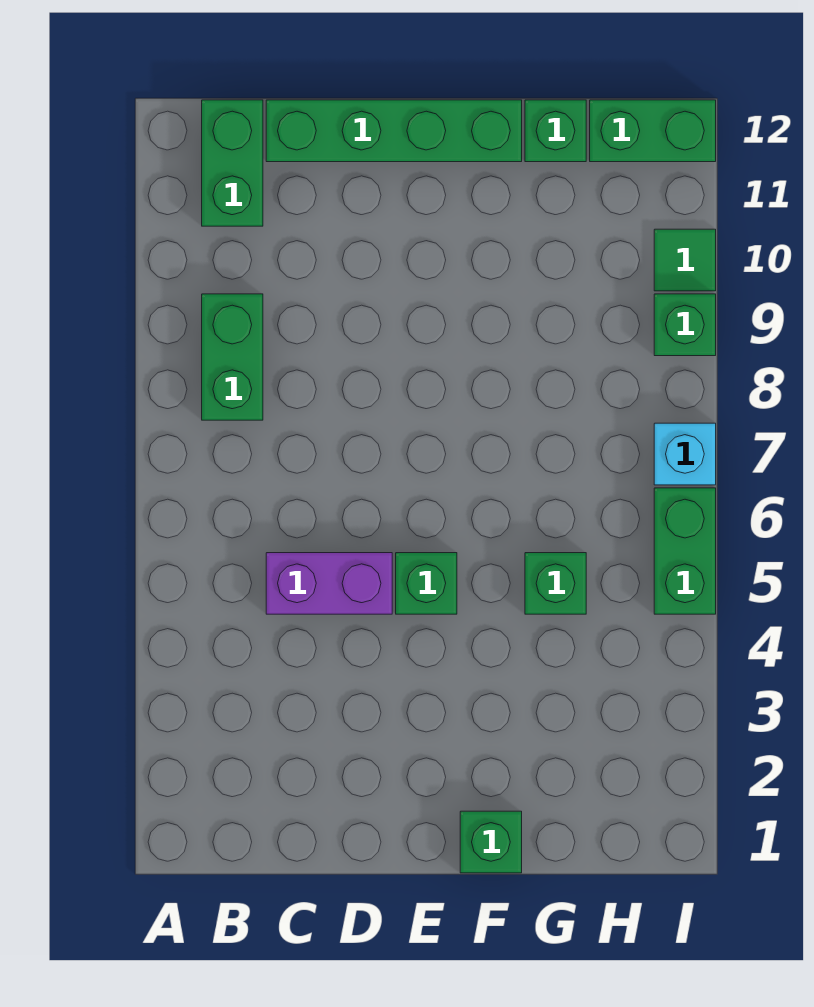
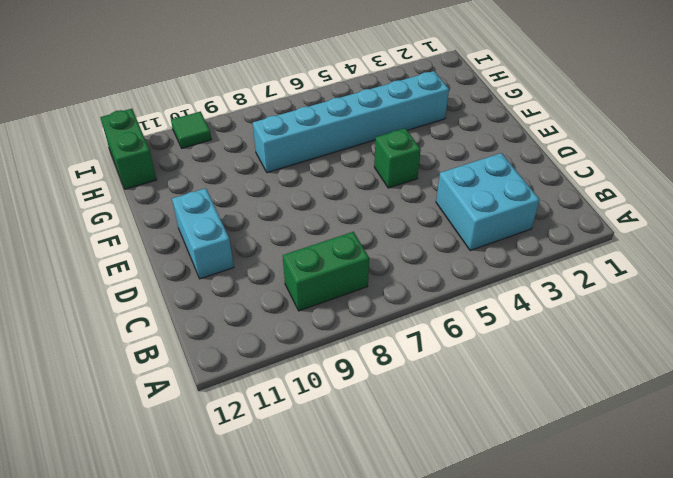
cyan brick B3:C4 level 1 -> none
cyan brick D11:E11 level 1 -> none
cyan brick G3:G8 level 1 -> green brick G5 level 1
none -> green brick B11:B12 level 1
none -> purple brick C5:D5 level 1
none -> green brick C12:F12 level 1

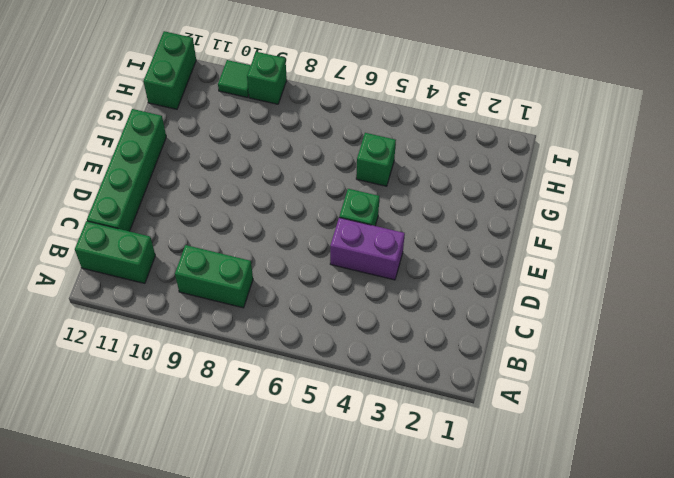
purple brick D4:D5 level 1 -> purple brick C5:D5 level 1
none -> green brick F1 level 1
none -> green brick G12 level 1
none -> green brick I5:I6 level 1

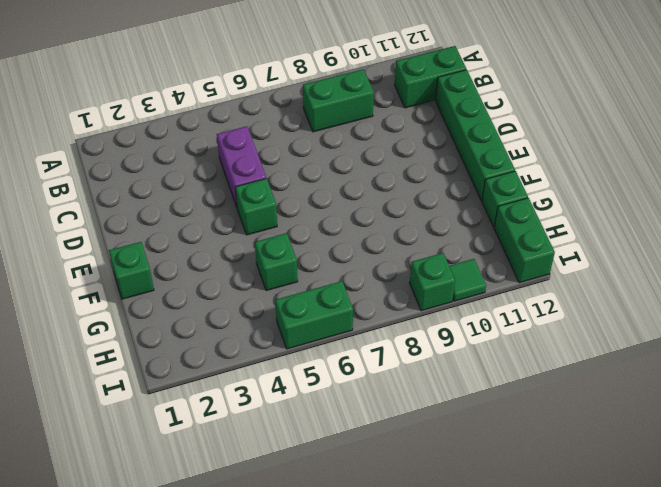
none -> cyan brick I7 level 1

